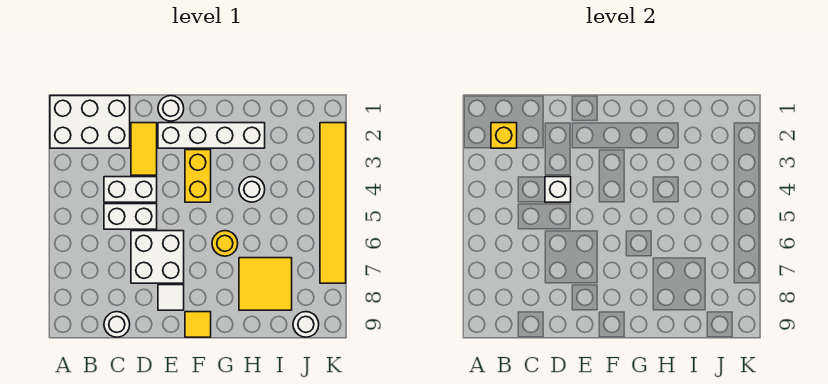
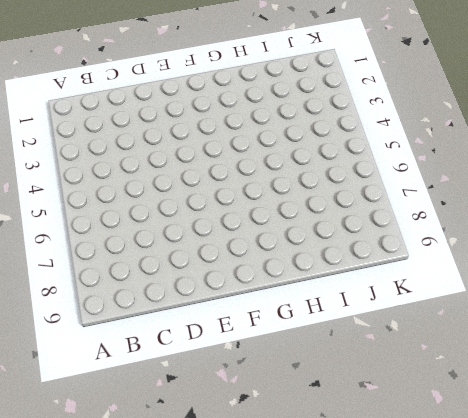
none -> white brick A1:C2 level 1
none -> white brick C4:D4 level 1
none -> white brick C5:D5 level 1

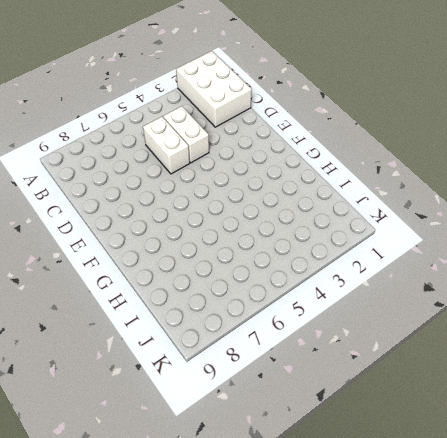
none -> white round brick C9 level 1
none -> yellow tile D2:D3 level 1
none -> white brick D6:E7 level 1

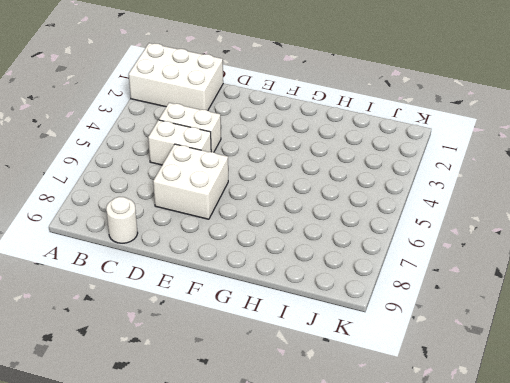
none -> yellow tile D2:D3 level 1
none -> white round brick E1 level 1
none -> white brick E2:H2 level 1

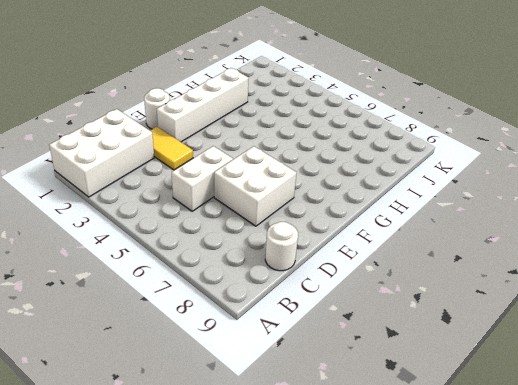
none -> white brick C4:D4 level 1
none -> white tile E8 level 1
none -> yellow brick F3:F4 level 1

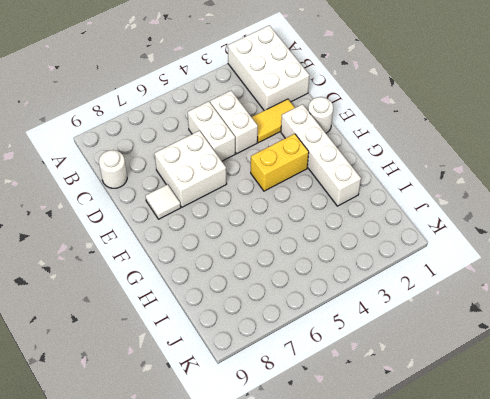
none -> yellow tile F9 level 1
none -> yellow round brick G6 level 1
none -> white round brick H4 level 1

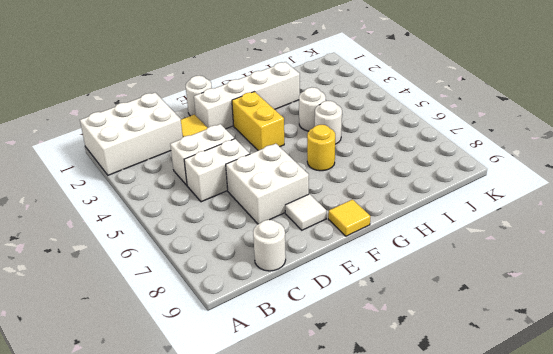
white round brick H5 level 1 -> white round brick J9 level 1
none -> yellow tile H7:I8 level 1
none -> yellow tile K2:K7 level 1
none -> yellow brick B2 level 2

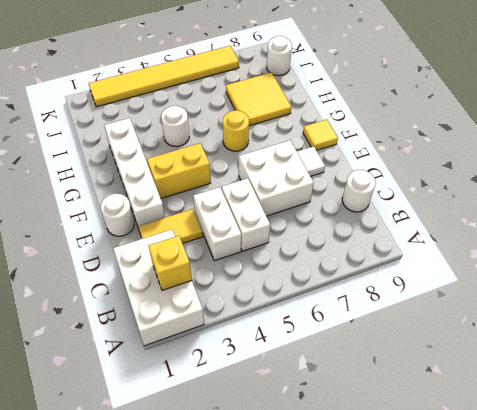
none -> white brick D4 level 2

